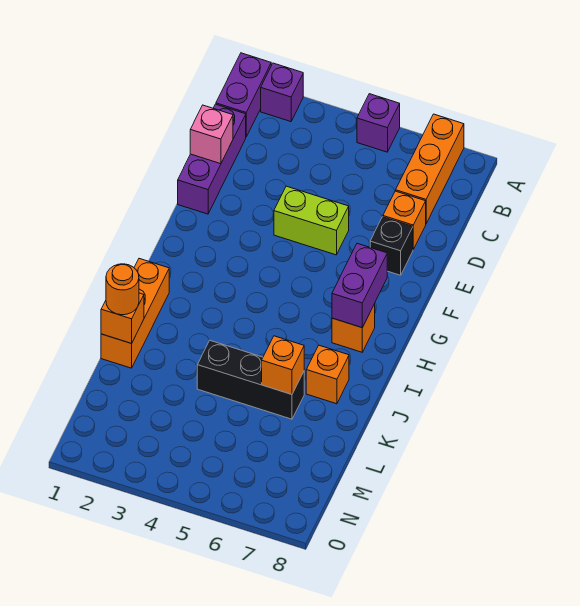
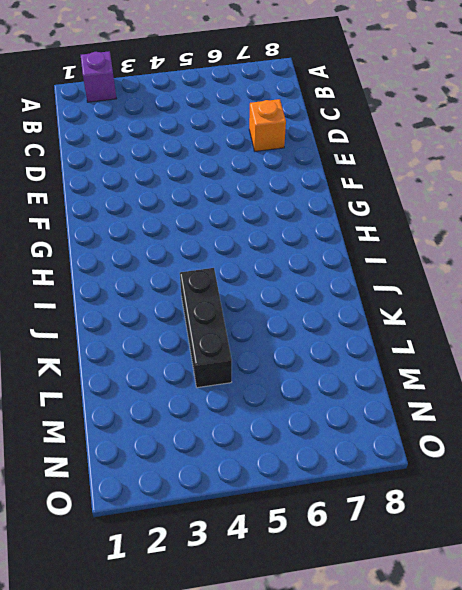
black brick J4:L4 level 1 -> black brick K4:K6 level 1
none -> purple brick A1:B1 level 1
none -> purple brick A5 level 1
none -> orange brick A7:C7 level 1

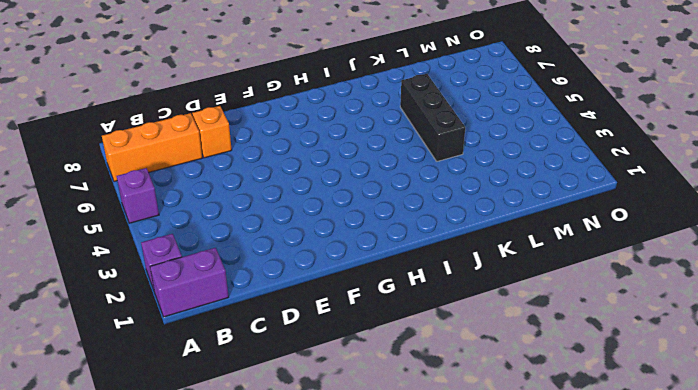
none -> purple brick C1:E1 level 1
none -> lime brick E4:E5 level 1
none -> black brick E7 level 1

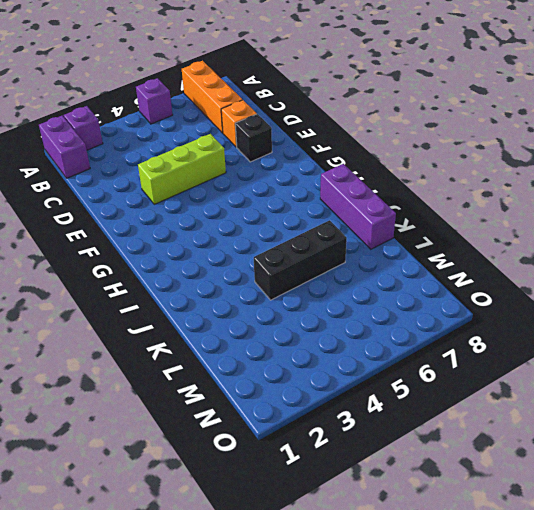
lime brick E3:E5 level 1 -> lime brick E4:E5 level 1
purple brick I8:K8 level 1 -> purple brick C1:E1 level 1
none -> orange brick H7 level 1
none -> orange brick I1:K1 level 1
none -> orange brick J7 level 1

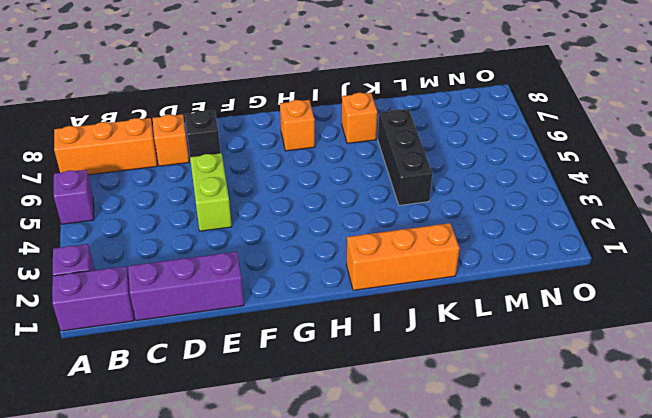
none -> pink brick D1 level 2
none -> purple brick G7:H7 level 2
none -> orange brick K1 level 2

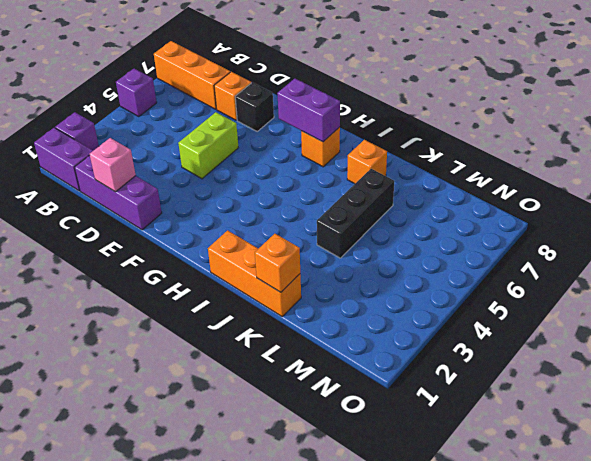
none -> orange brick K6 level 2
none -> orange round brick K1 level 3

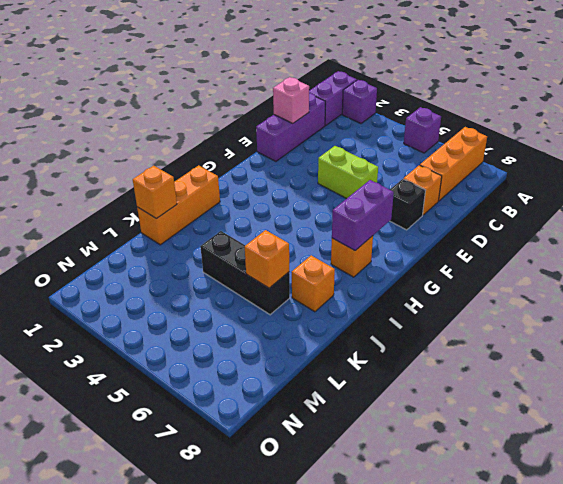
none -> orange round brick K1 level 3

